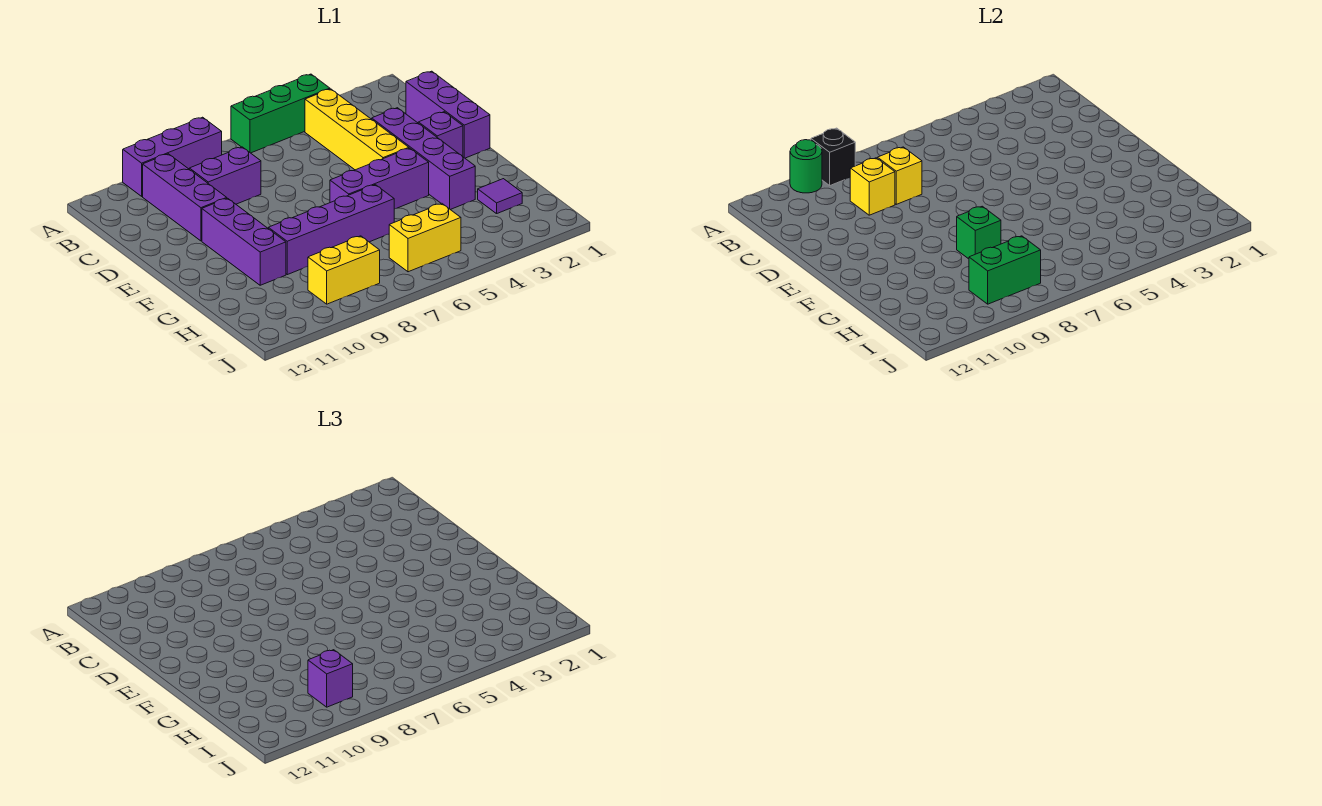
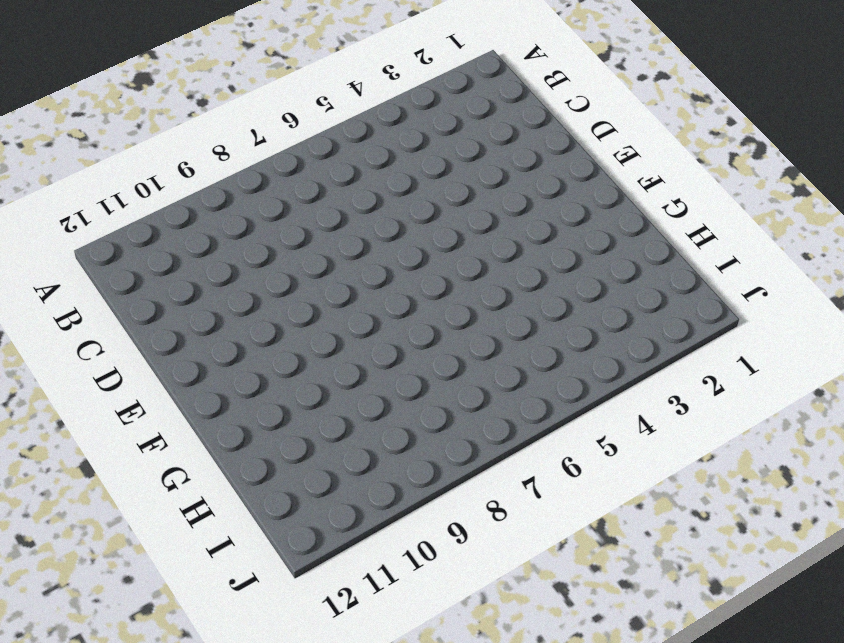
none -> green brick A4:A6 level 1
none -> purple brick A8:A10 level 1
none -> yellow brick B4:E4 level 1

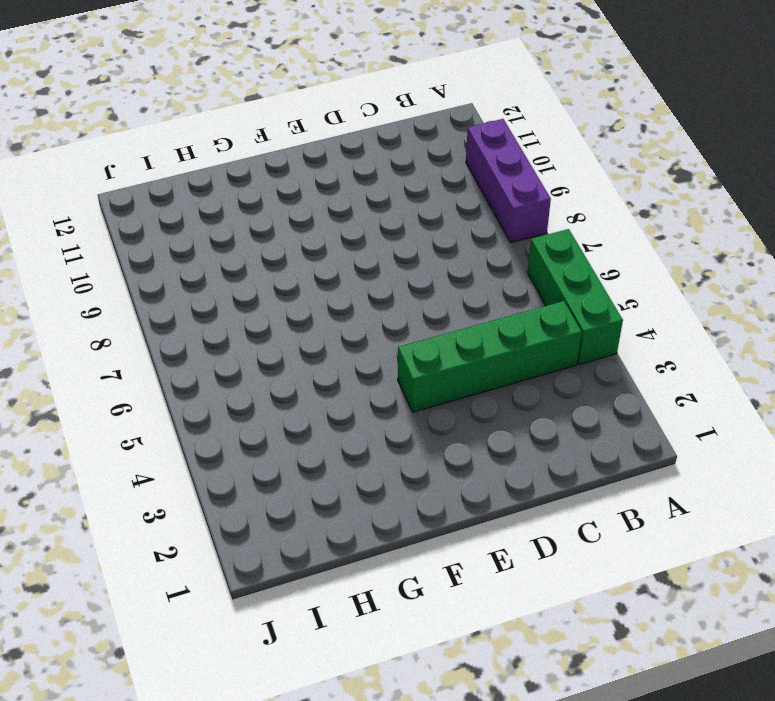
green brick B4:E4 level 1 -> yellow brick B4:E4 level 1
none -> purple brick B10:D10 level 1
none -> purple brick C1:E1 level 1
none -> purple brick C8:C9 level 1

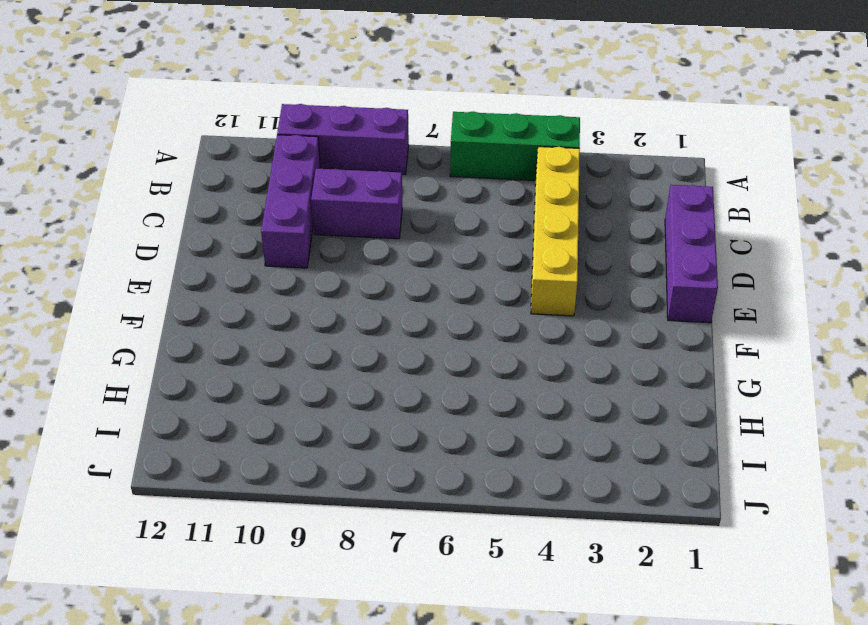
none -> purple brick D3:G3 level 1
none -> purple brick E2 level 1
none -> purple brick E10:G10 level 1

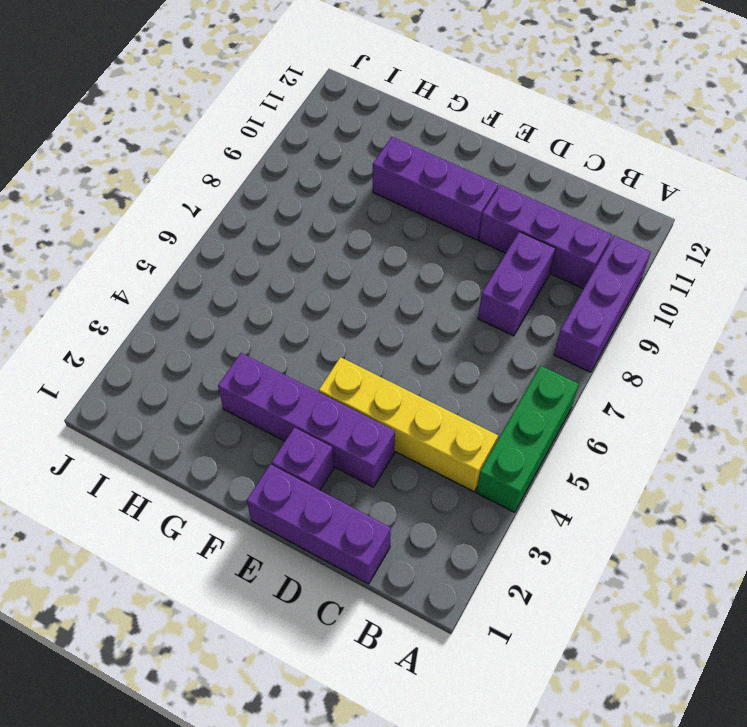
none -> purple brick F4:F6 level 1
none -> purple brick G6:G9 level 1
none -> purple tile H2 level 1

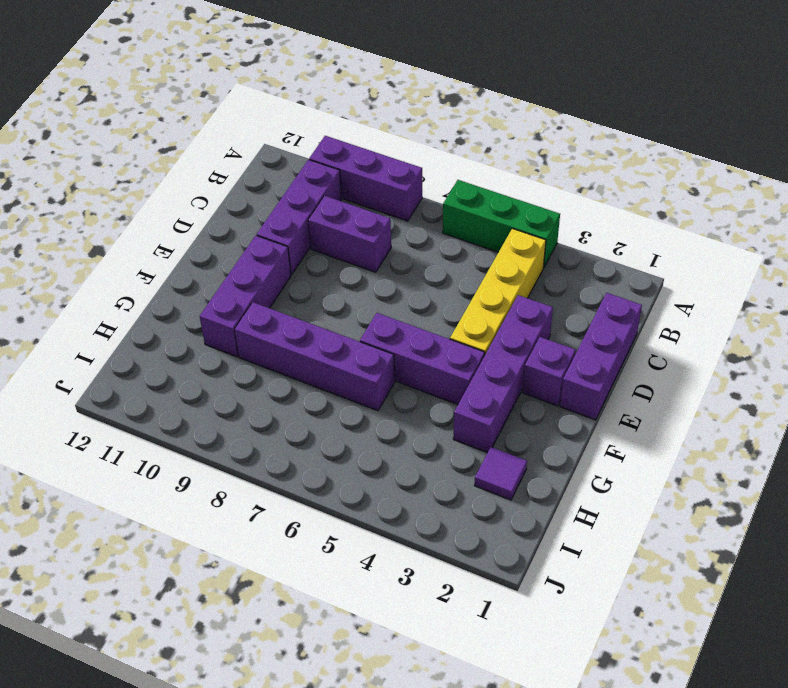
none -> yellow brick I5:I6 level 1
none -> yellow brick I8:I9 level 1
none -> black brick A9 level 2

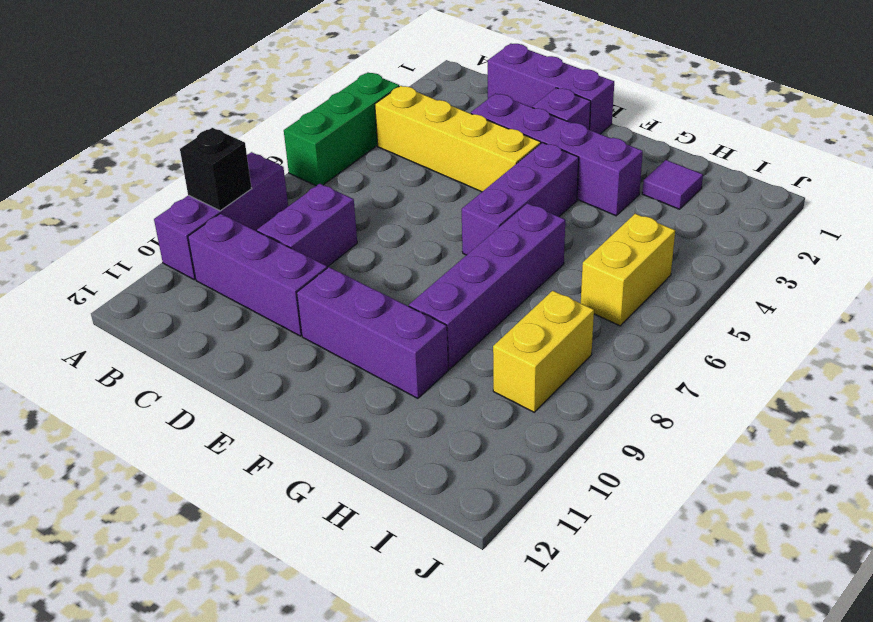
none -> green round brick A10 level 2
none -> yellow brick C8 level 2
none -> yellow brick C9 level 2

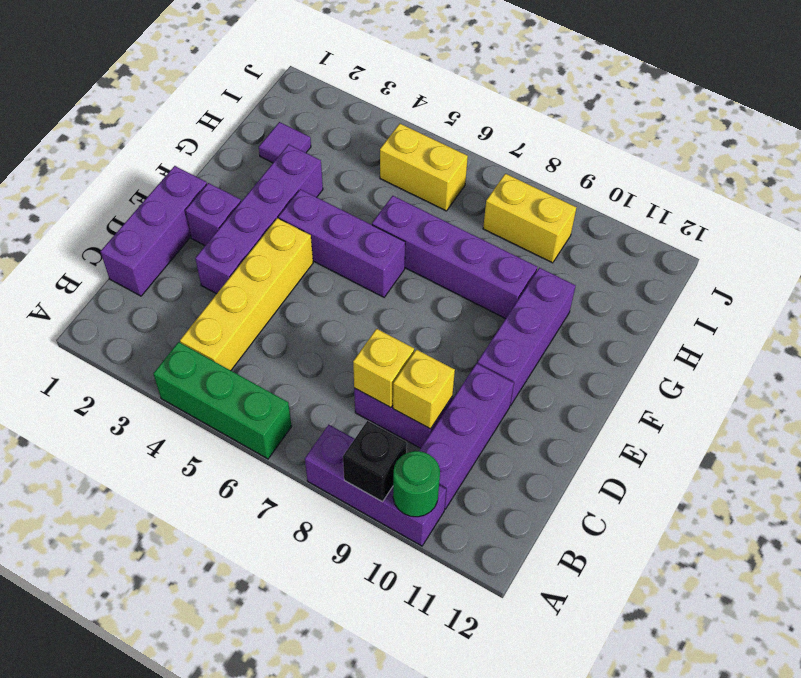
none -> green brick G8 level 2
none -> green brick I8:I9 level 2
none -> purple brick I9 level 3

